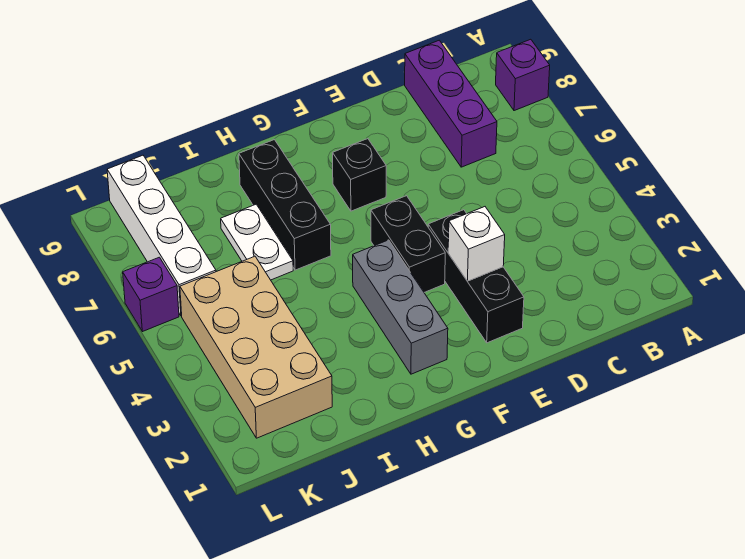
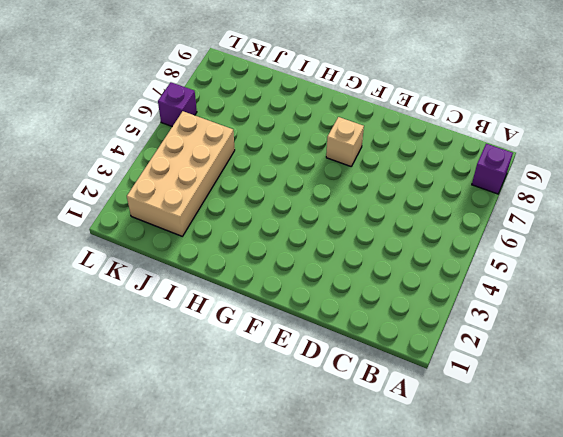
tan brick F7 level 1 -> black brick F7 level 1
none -> purple brick C7:C9 level 1
none -> black brick E2:E4 level 1
none -> black brick F4:F5 level 1

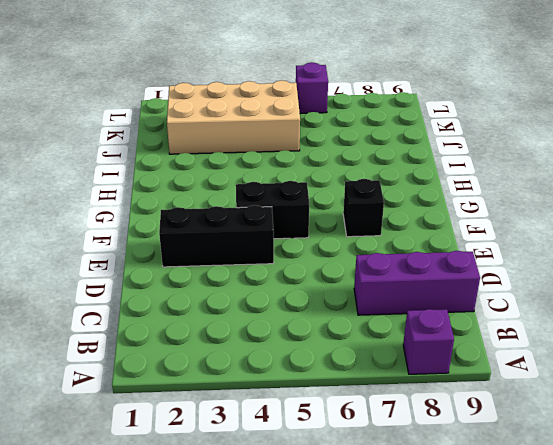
none -> grey brick G2:G4 level 1
none -> black brick H6:H8 level 1
none -> white plate I6:I7 level 1

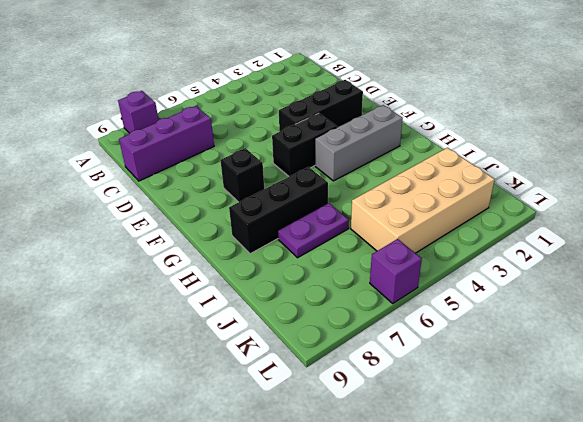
purple plate I6:I7 level 1 -> white plate I6:I7 level 1
none -> white brick K6:K9 level 1
none -> white brick E3 level 2

